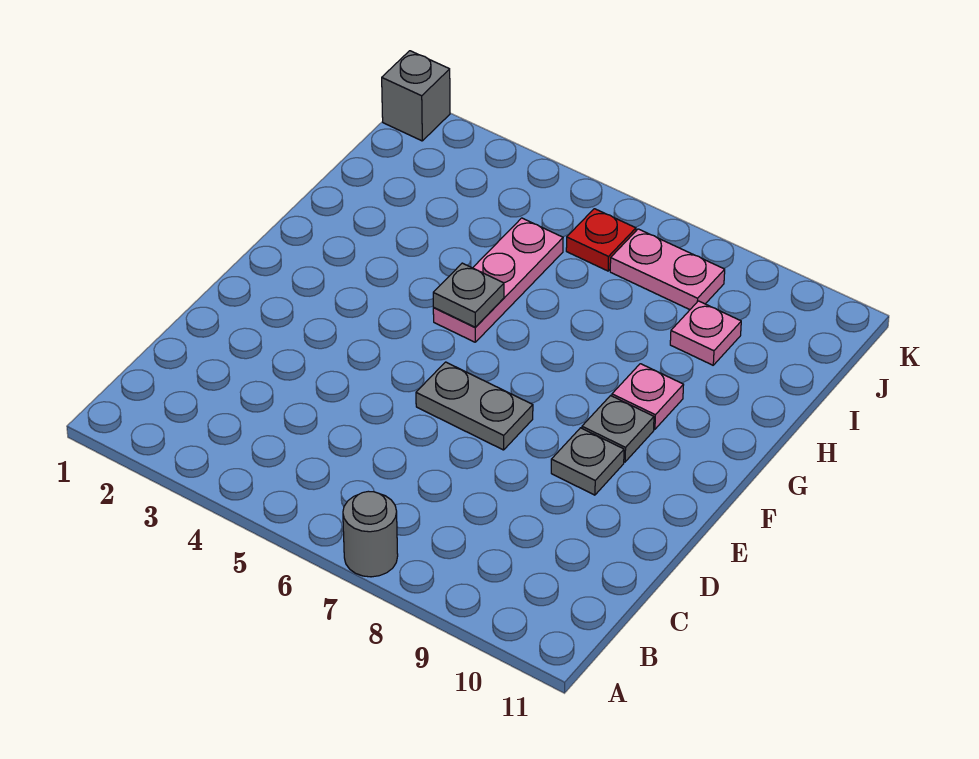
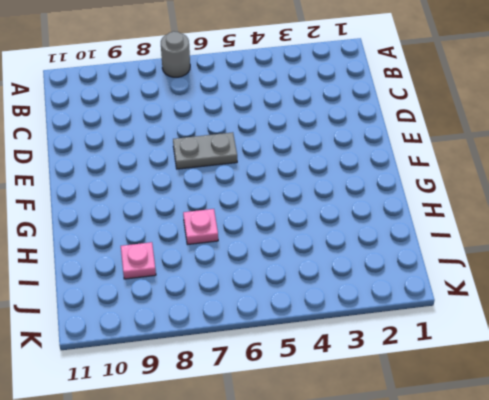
pink plate H7 level 1 -> pink plate G9 level 1
none -> grey plate E9 level 1
none -> grey plate F9 level 1

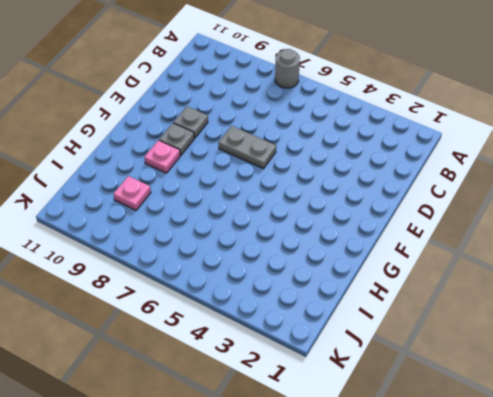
none -> pink plate G5:I5 level 1
none -> red plate J6 level 1

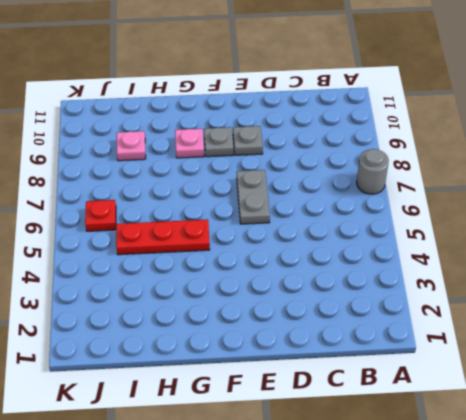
red plate G5:I5 level 1 -> pink plate G5:I5 level 1
none -> pink plate J7:J8 level 1
none -> grey brick K1 level 1

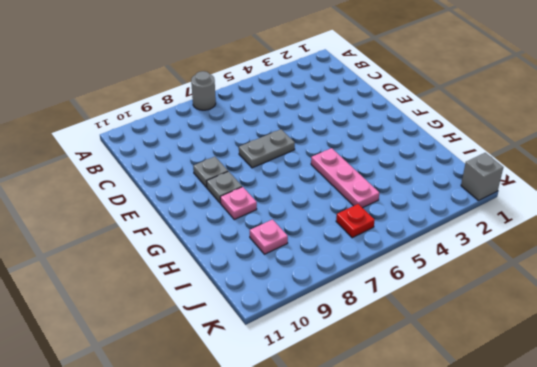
none -> pink plate J7:J8 level 1
none -> grey plate G5 level 2

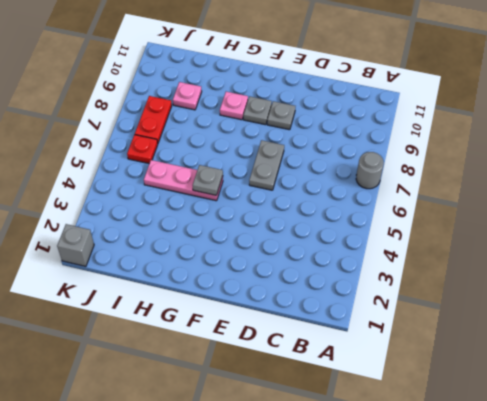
red plate J7:J8 level 1 -> pink plate J7:J8 level 1

